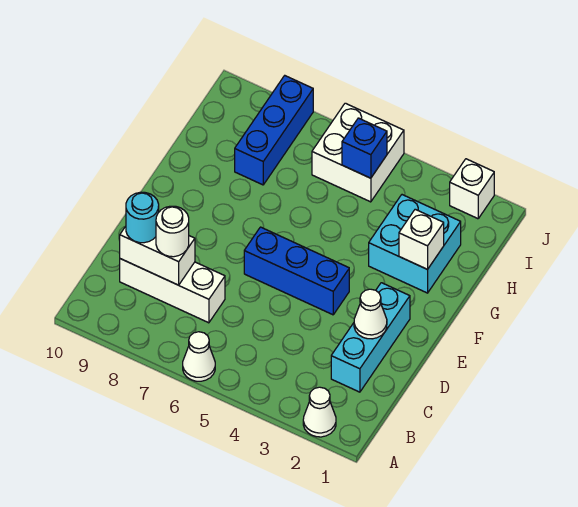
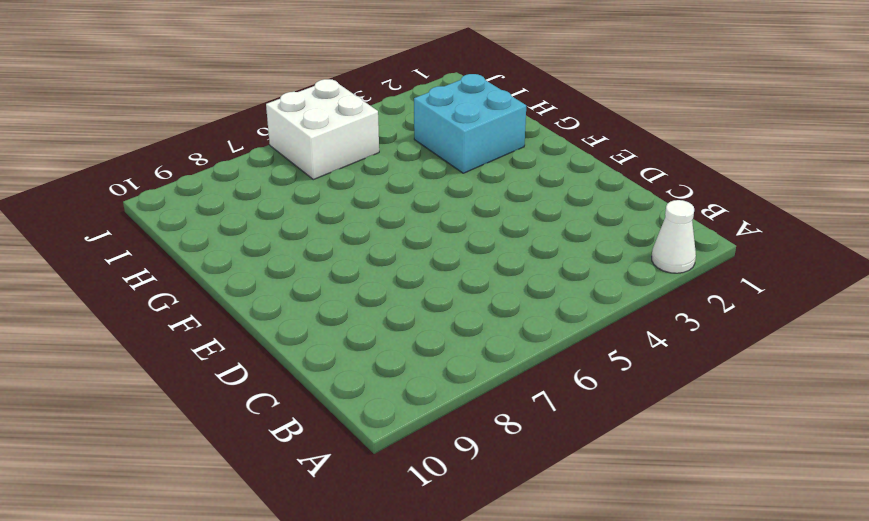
none -> white cone A6 level 1
none -> cyan brick C2:E2 level 1
none -> white brick C7:C9 level 1

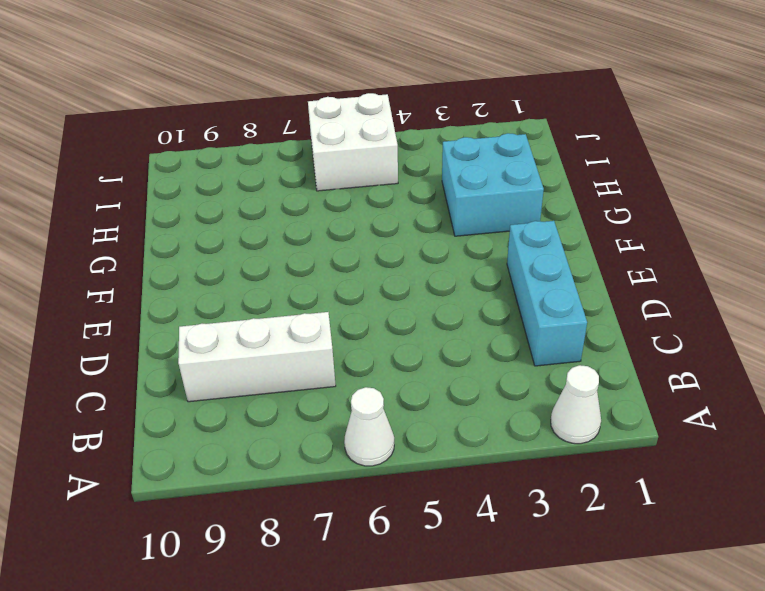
none -> blue brick E4:E6 level 1
none -> blue brick H8:J8 level 1
none -> white brick J2 level 1

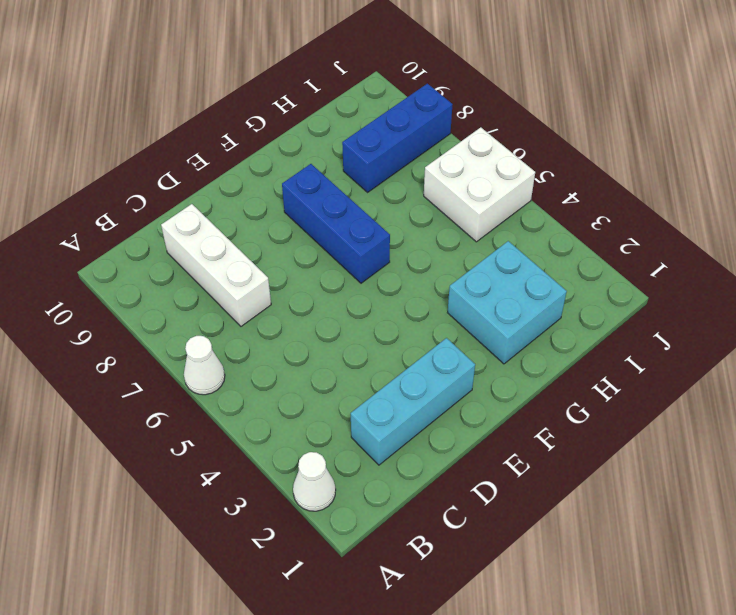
blue brick F6:F8 level 1 -> blue brick E4:E6 level 1
none -> white brick J2 level 1
none -> white brick C8:C9 level 2
none -> white cone D2 level 2

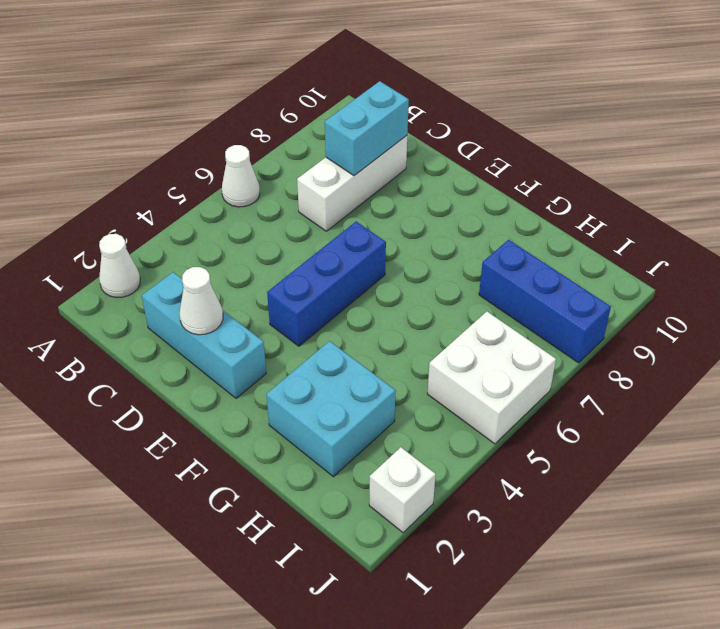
cyan brick C8:C9 level 2 -> white brick C8:C9 level 2
none -> white brick G2 level 2
none -> blue brick I5 level 2
none -> white round brick C8 level 3

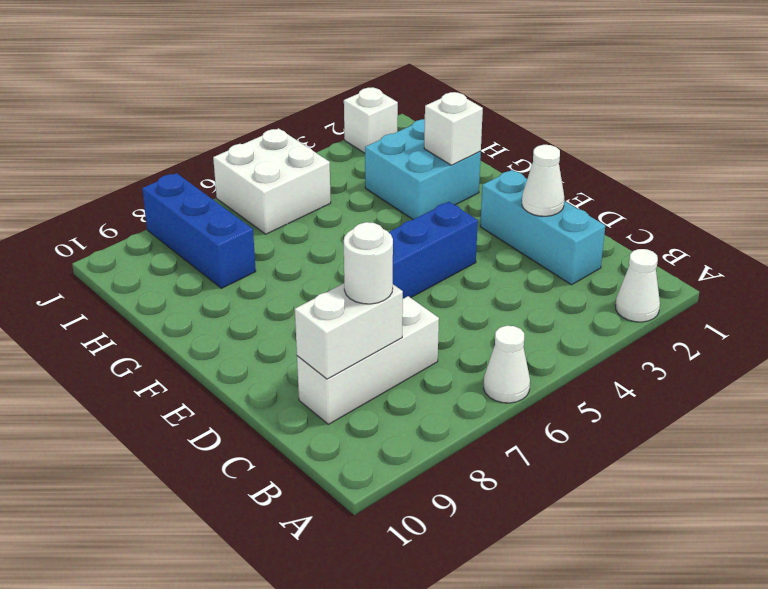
none -> blue brick I5 level 2
none -> cyan round brick C9 level 3

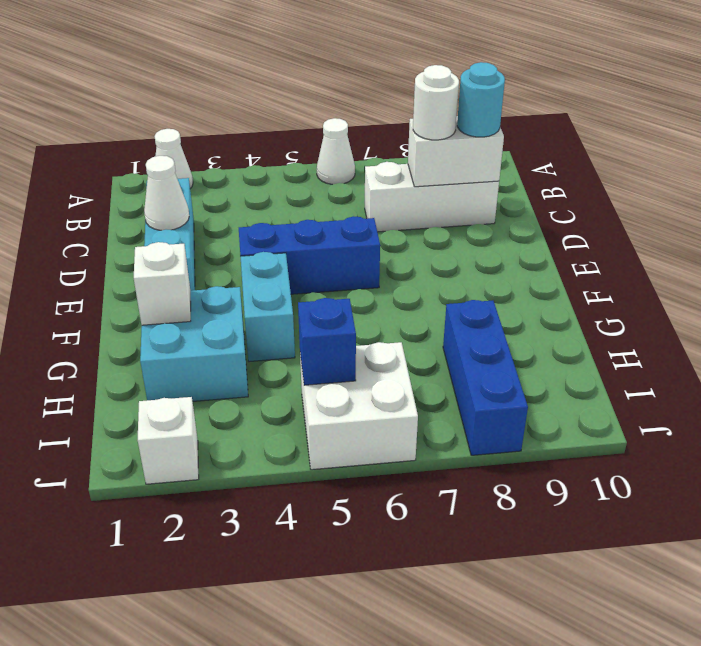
cyan brick F4:G4 level 1 -> none

